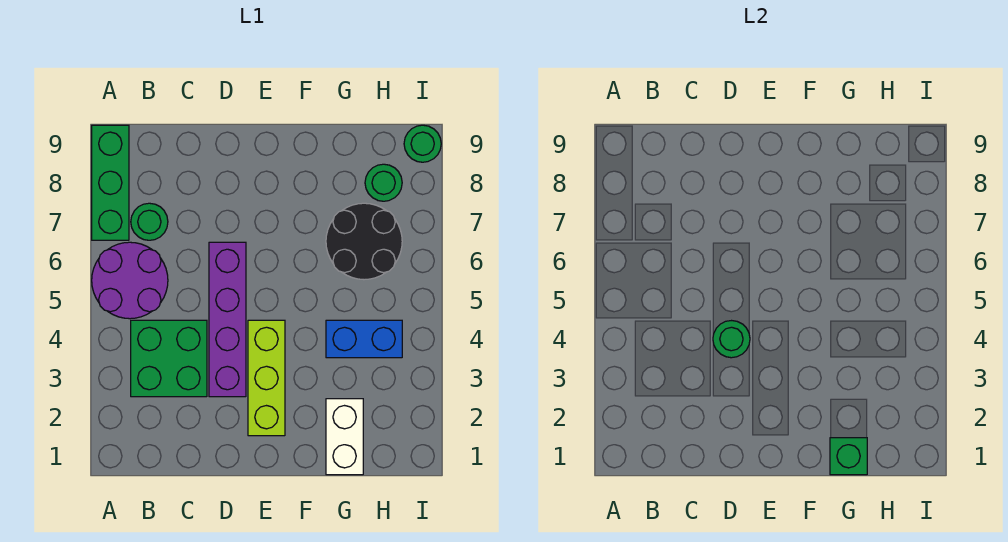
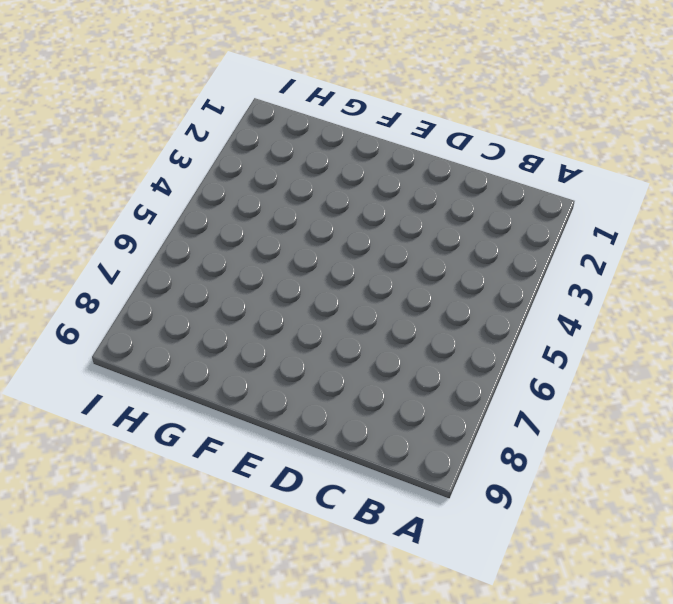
none -> purple round brick A5:B6 level 1
none -> green brick A7:A9 level 1
none -> green brick B3:C4 level 1

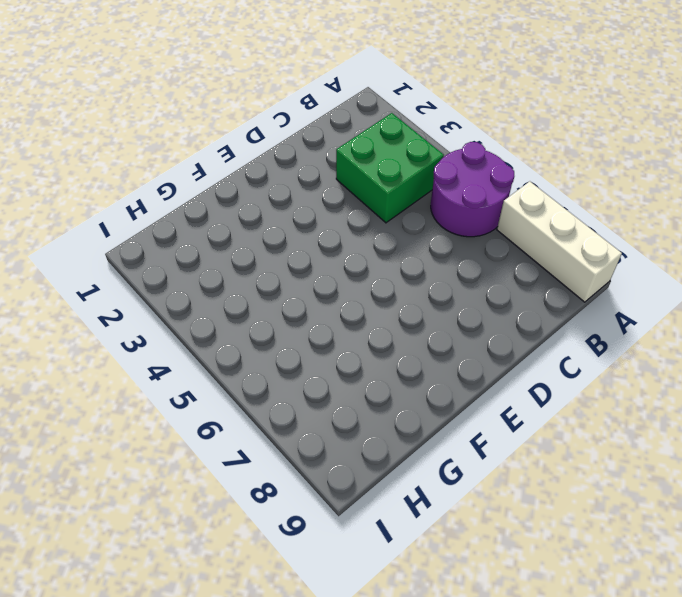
white brick A7:A9 level 1 -> green brick A7:A9 level 1
none -> green round brick B7 level 1
none -> purple brick D3:D6 level 1
none -> lime brick E2:E4 level 1

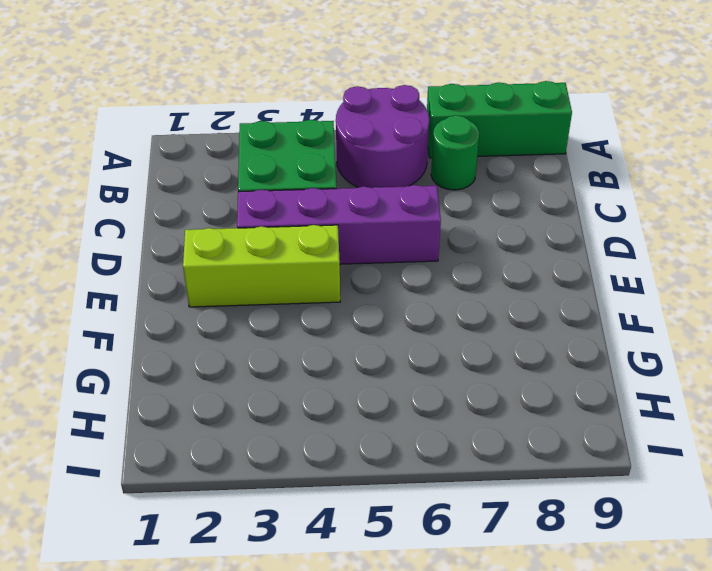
none -> white brick G1:G2 level 1
none -> blue brick G4:H4 level 1
none -> black round brick G6:H7 level 1

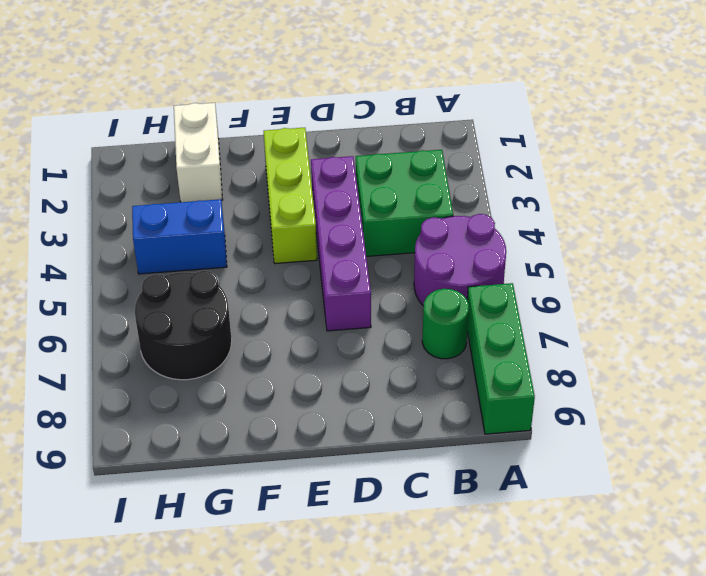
none -> green round brick H8 level 1
none -> green round brick I9 level 1
none -> green round brick D4 level 2

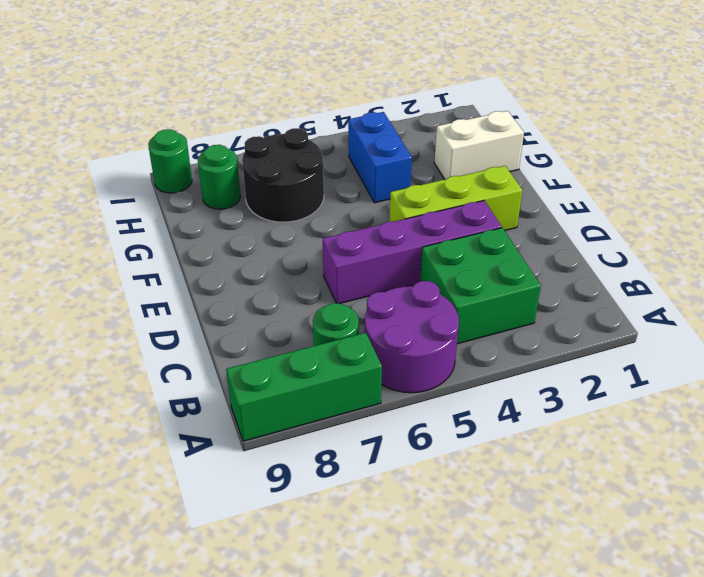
none -> green round brick D4 level 2
none -> green brick G1 level 2

